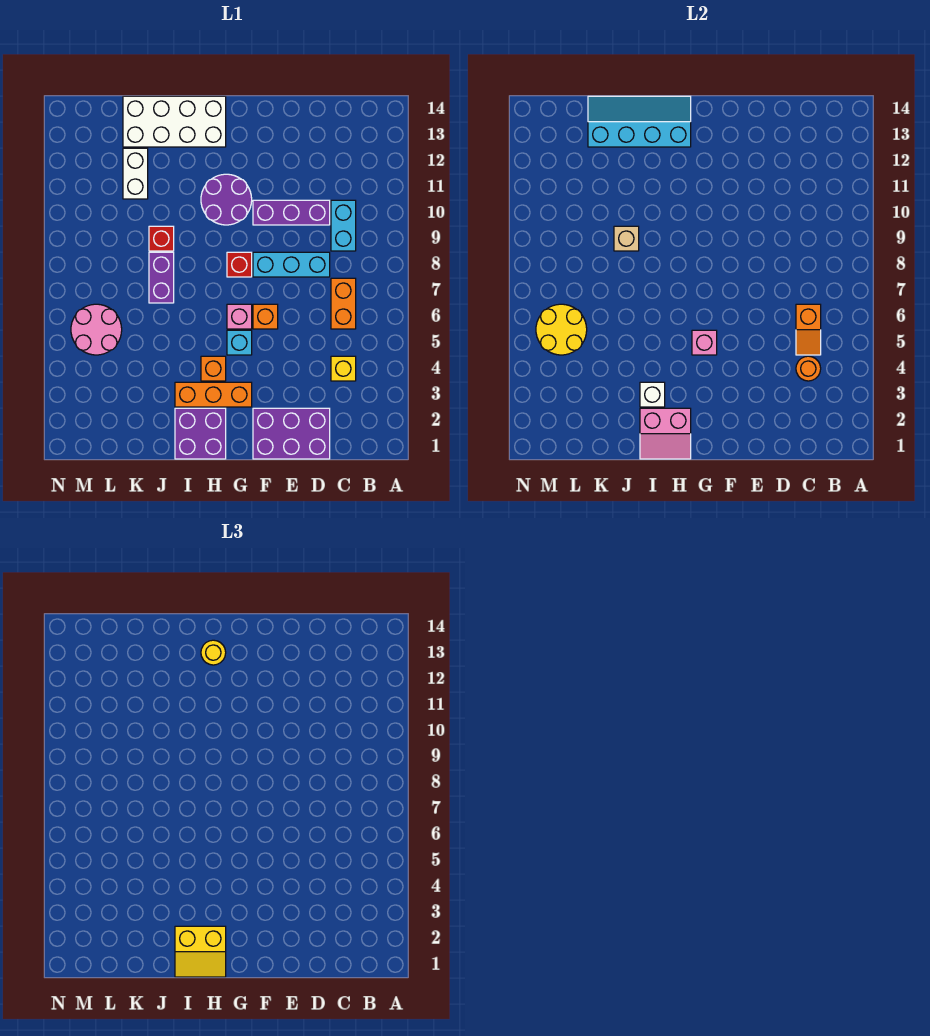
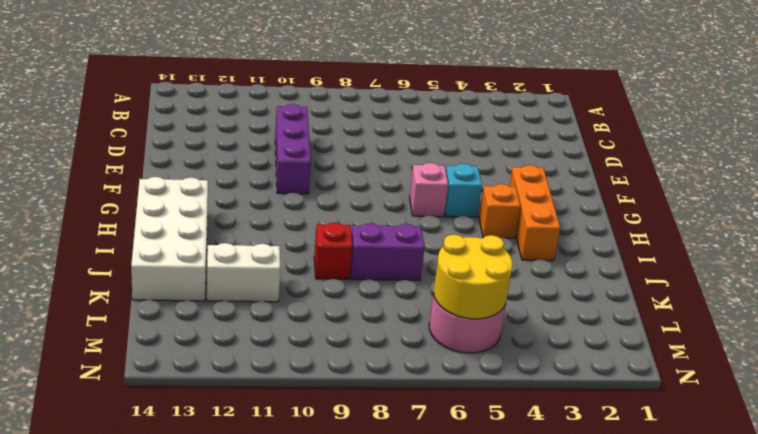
none -> yellow brick C4 level 1
none -> orange brick C6:C7 level 1
none -> cyan brick C9:C10 level 1

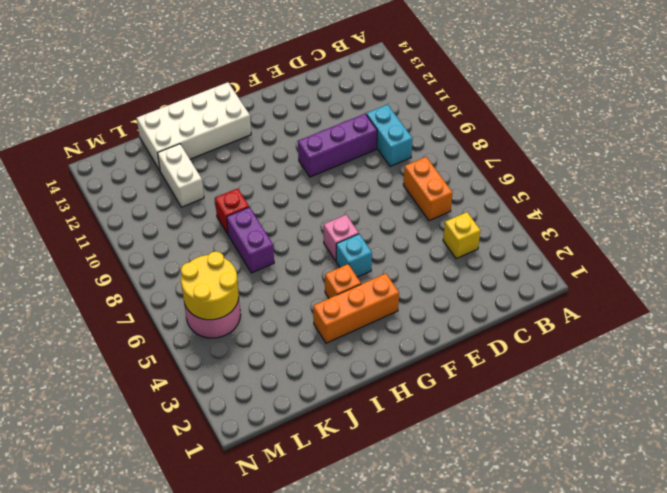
none -> purple brick D1:F2 level 1
none -> cyan brick D8:F8 level 1
none -> orange brick F6 level 1

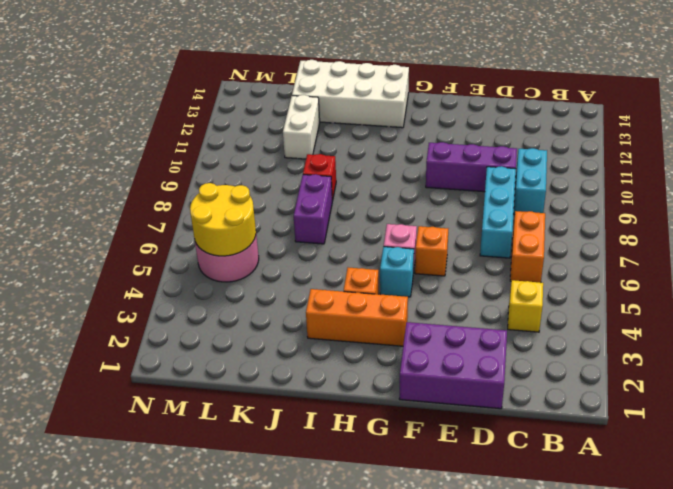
cyan brick D7:D9 level 1 -> cyan brick D8:F8 level 1
none -> red brick G8 level 1
none -> purple round brick G10:H11 level 1
none -> purple brick H1:I2 level 1

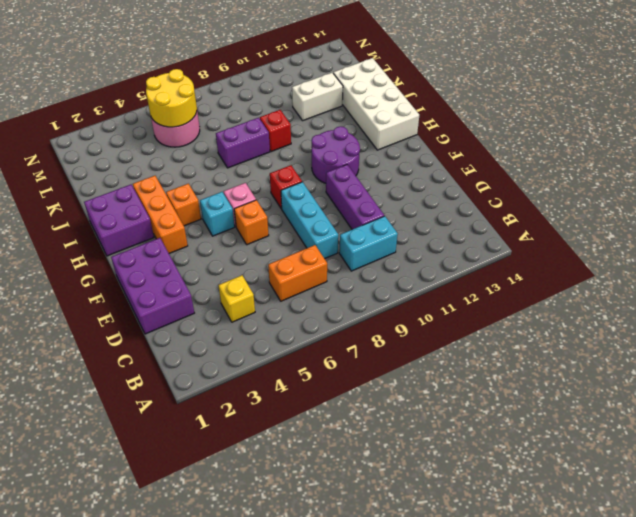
none -> orange round brick C4 level 2
none -> orange slope C5:C6 level 2 top 6
none -> pink brick G5 level 2

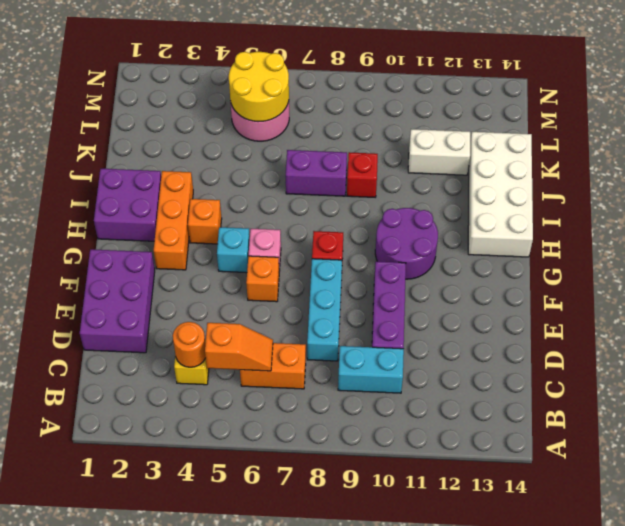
orange slope C5:C6 level 2 top 5 -> orange slope C5:C6 level 2 top 6
none -> pink brick G5 level 2
none -> pink slope H1:I2 level 2 top 2
none -> cyan slope H13:K14 level 2 top 13

